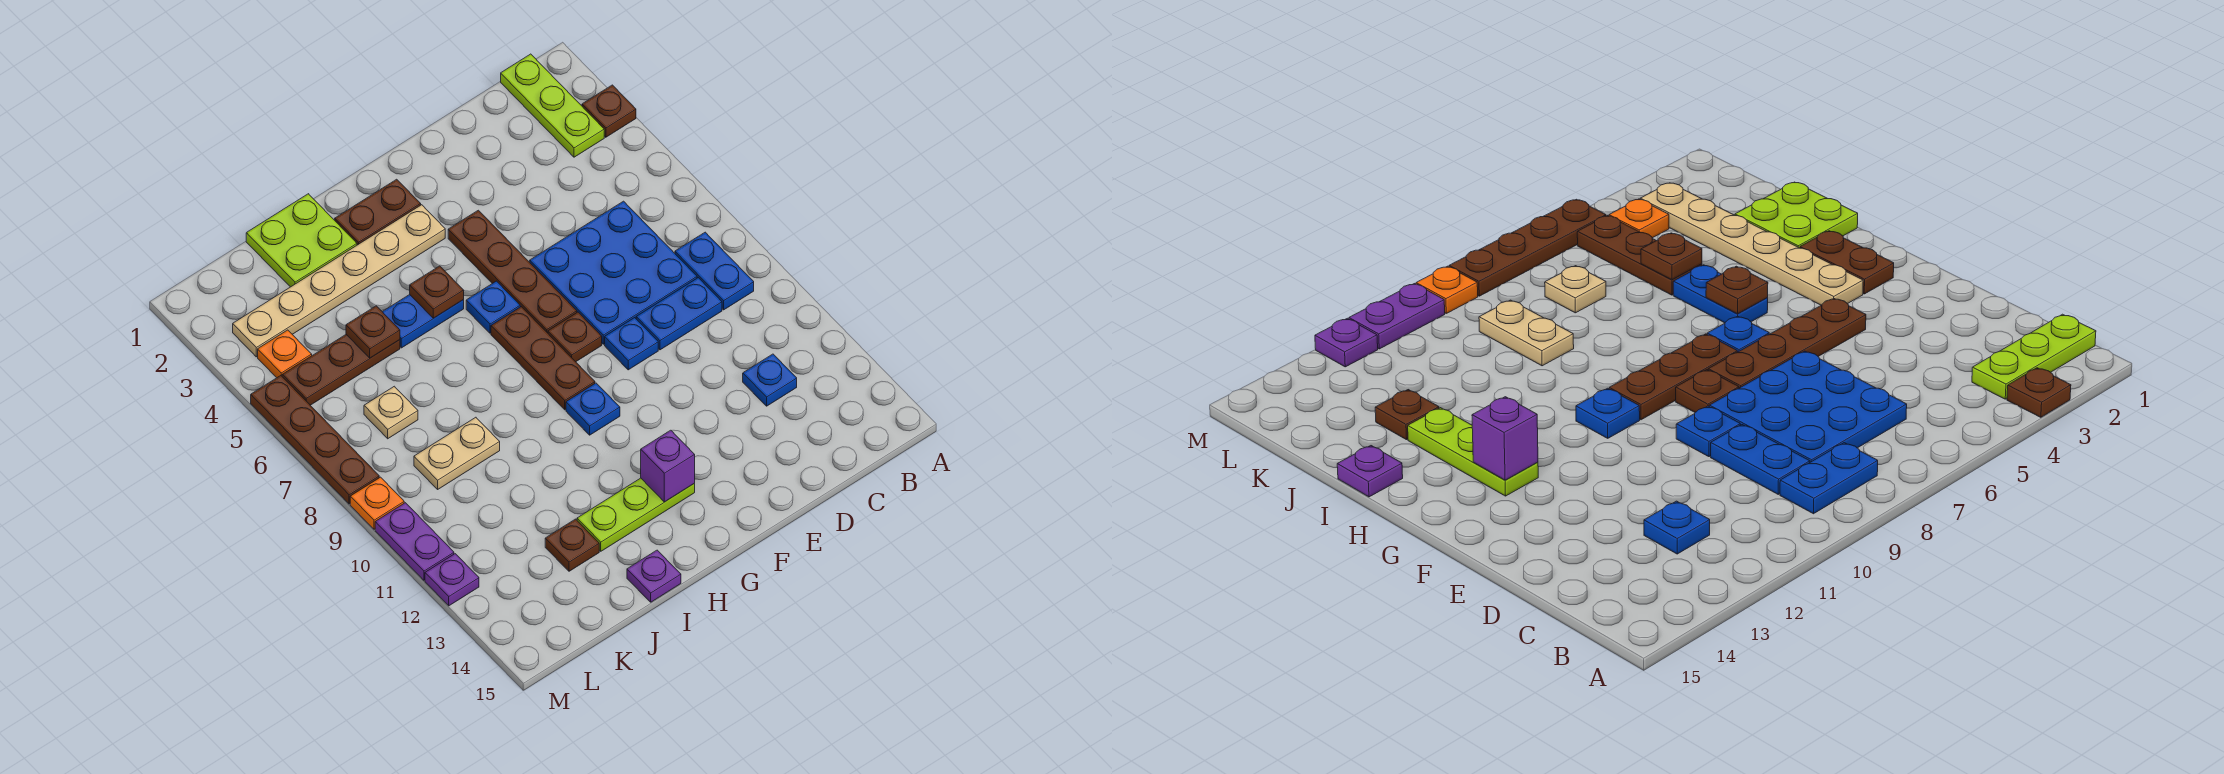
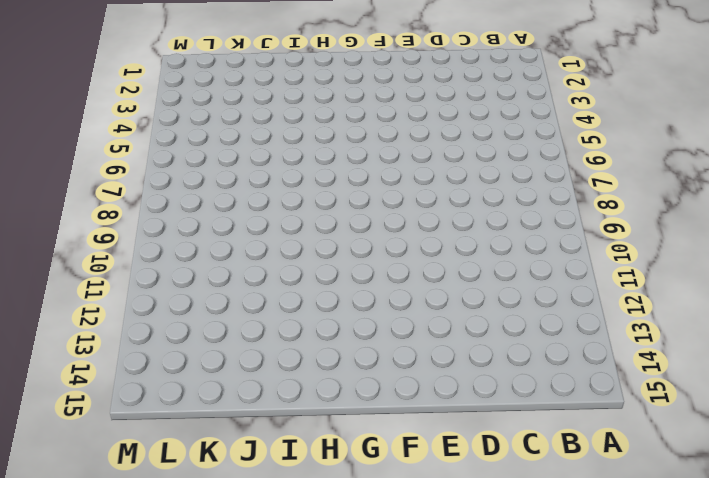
none -> brown plate A3 level 1
none -> lime plate B1:B3 level 1
none -> blue plate B8:B9 level 1
none -> blue plate C6:E8 level 1

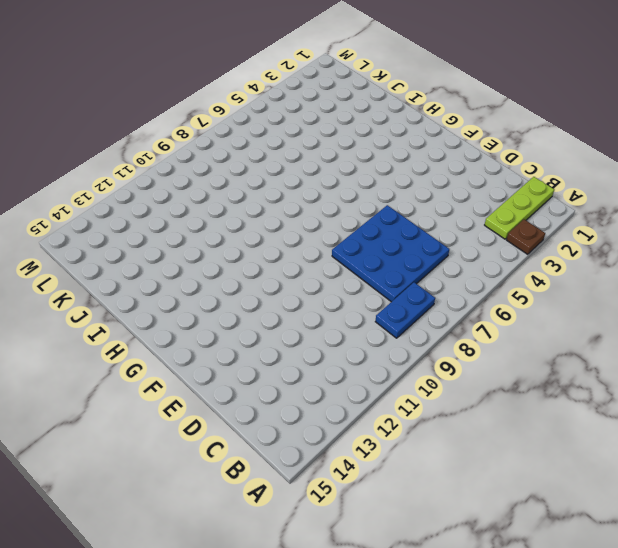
none -> blue plate C9:D9 level 1
none -> blue plate C12 level 1
none -> blue plate E9 level 1
none -> brown plate F4:F7 level 1

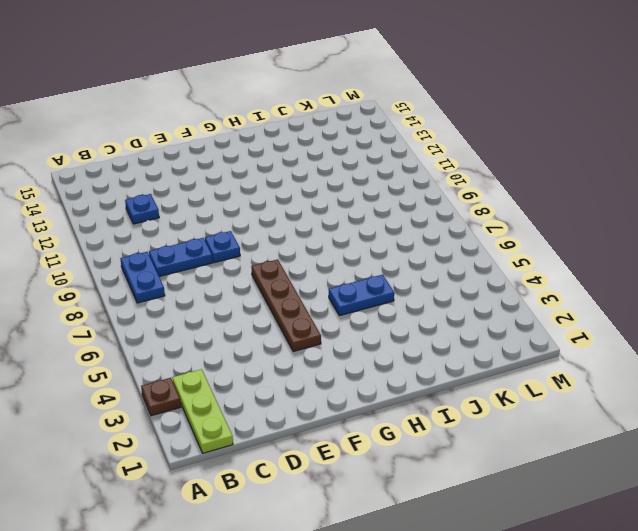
none -> blue plate C6:E8 level 1
none -> brown plate F8 level 1
none -> brown plate G2:H2 level 1
none -> tan plate G3:L3 level 1

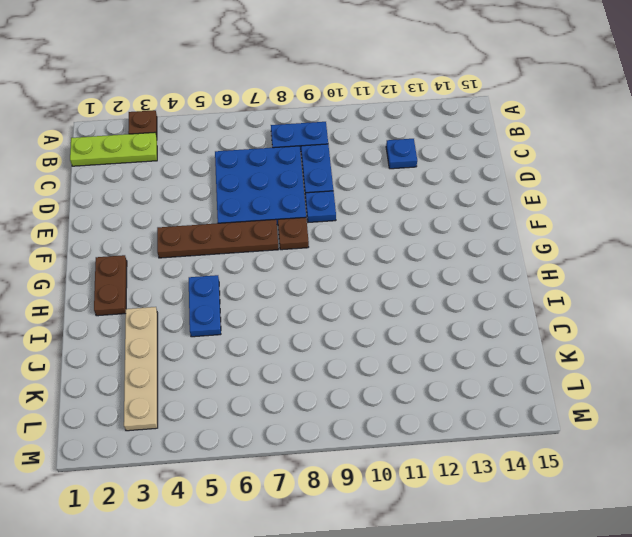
tan plate I3:L3 level 1 -> tan plate G3:L3 level 1
none -> blue plate G6 level 1
none -> brown plate G7:G9 level 1
none -> blue plate G10 level 1
none -> lime plate G13:I13 level 1

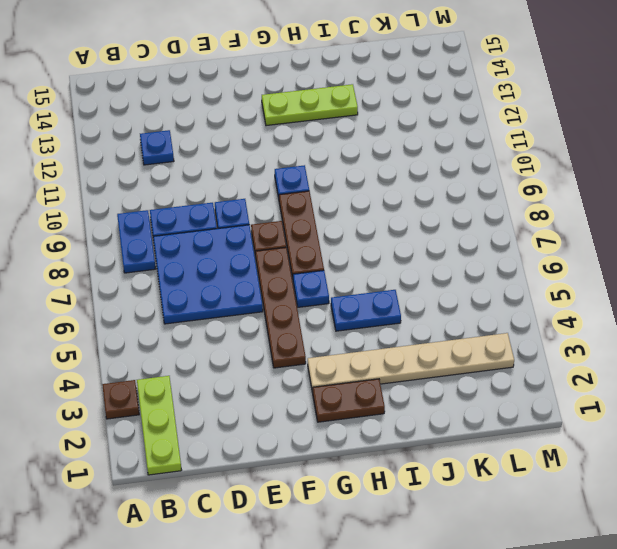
none -> lime plate I1:J2 level 1
none -> purple plate I15 level 1
none -> brown plate J5:L5 level 1
none -> tan plate J9:K9 level 1

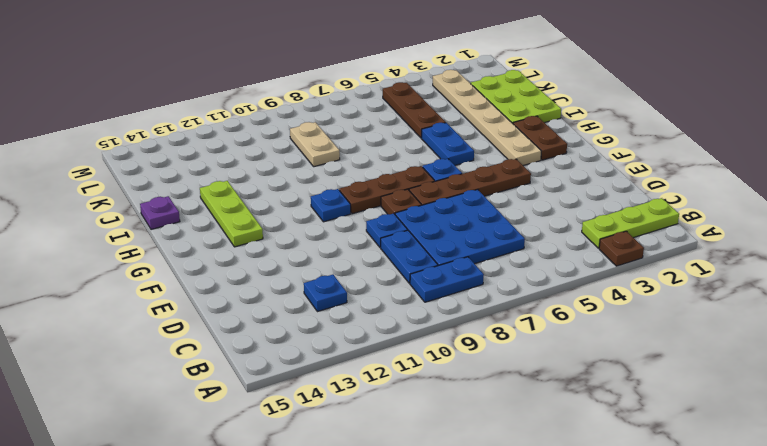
lime plate I1:K2 level 1 -> lime plate I1:J2 level 1
none -> brown plate J13 level 1
none -> tan plate K7 level 1
none -> orange plate L4 level 1
none -> brown plate M5:M8 level 1

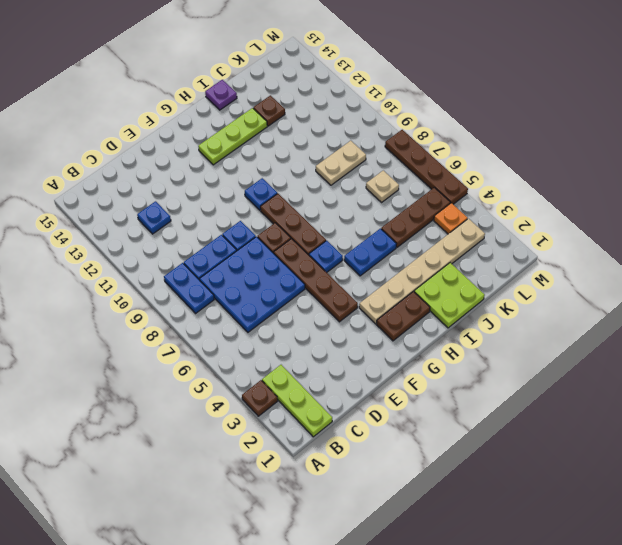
none -> orange plate M9 level 1
none -> purple plate M10:M11 level 1
none -> purple plate M12 level 1
none -> purple brick G13 level 2

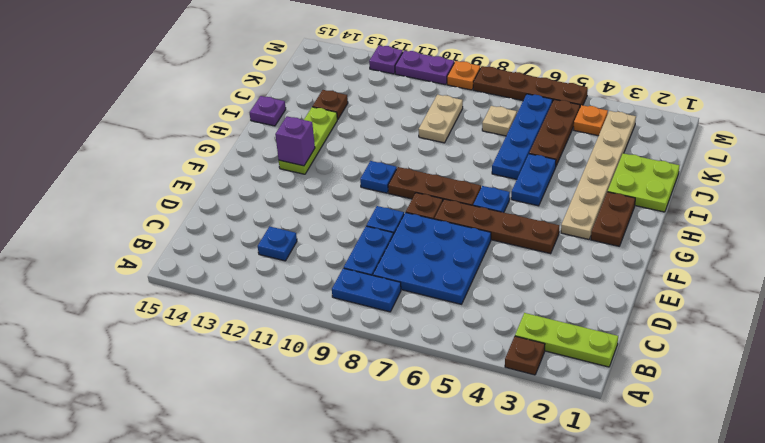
blue plate I6:L6 level 1 -> none
none -> brown plate H5 level 2
none -> brown plate J5 level 2

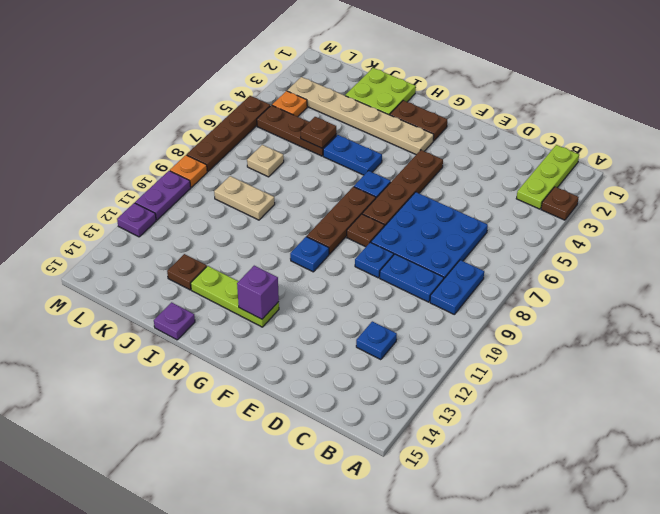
none -> brown plate H5 level 2

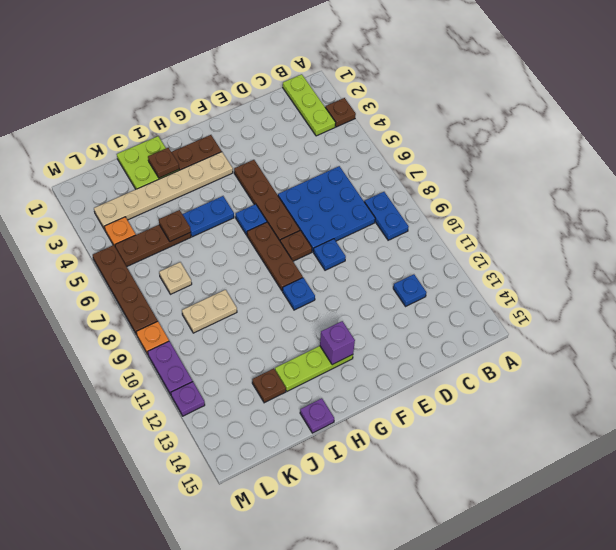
brown plate I2 level 2 -> brown plate H5 level 2
none -> blue plate C9:D9 level 1

